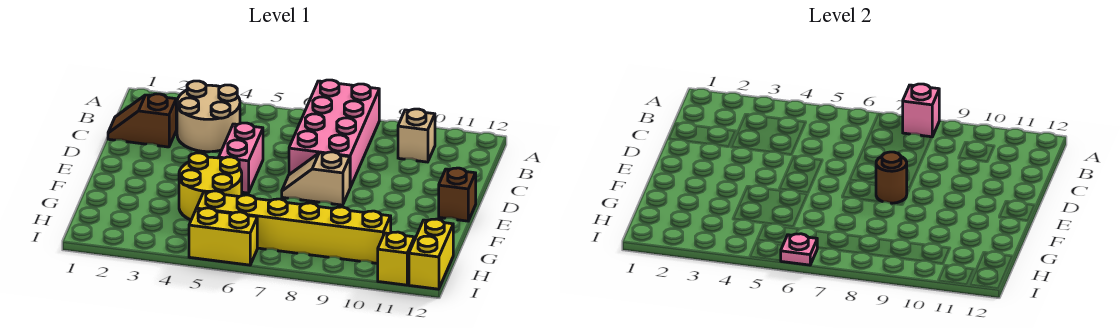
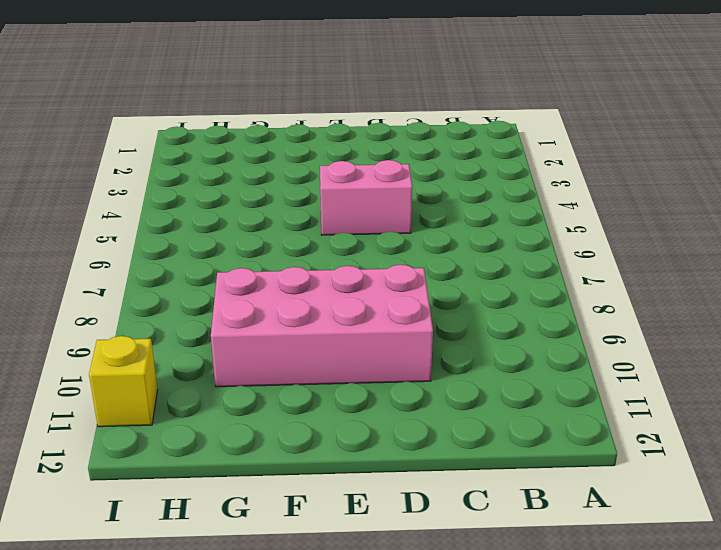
pink brick D9:G10 level 1 -> pink brick A7:D8 level 1
none -> tan round brick B3:C4 level 1
none -> tan brick B10 level 1
none -> brown slope C1:C2 level 1 top 2

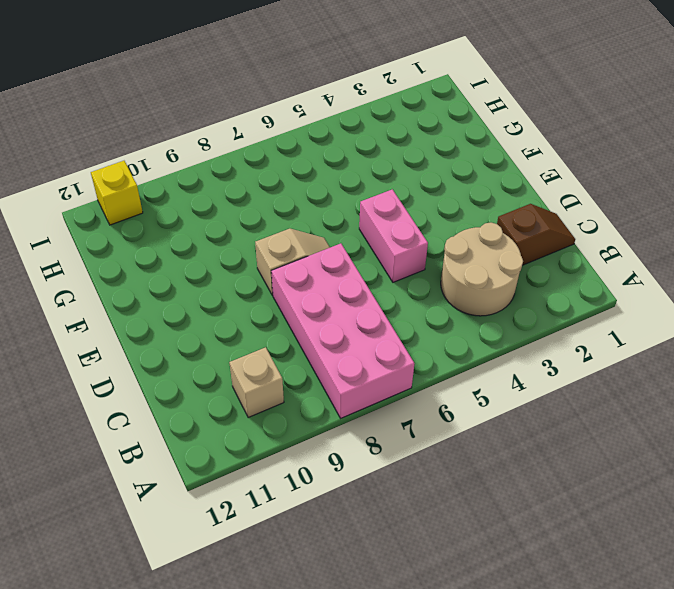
none -> brown brick E12 level 1
none -> yellow round brick F4:G5 level 1
none -> yellow brick H5:H10 level 1

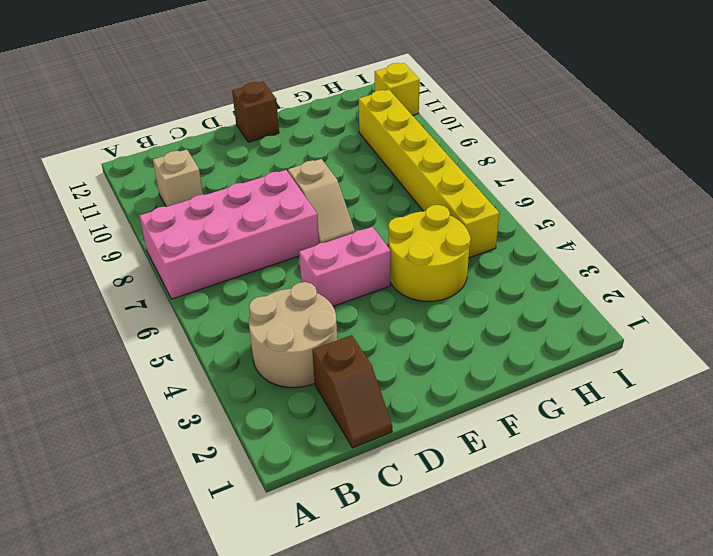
none -> yellow brick H12:I12 level 1
none -> yellow brick I5:I6 level 1
none -> pink brick A8 level 2

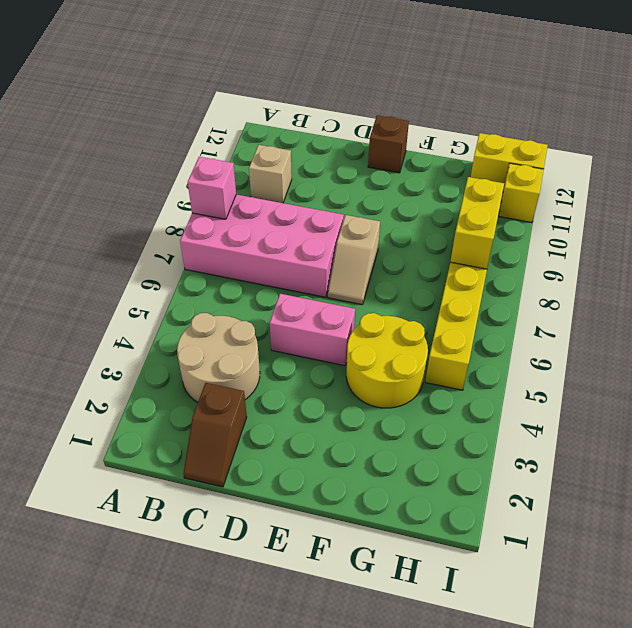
yellow brick H8:H9 level 2 -> yellow brick I5:I6 level 1
none -> brown round brick E8 level 2
none -> pink plate I6 level 2

